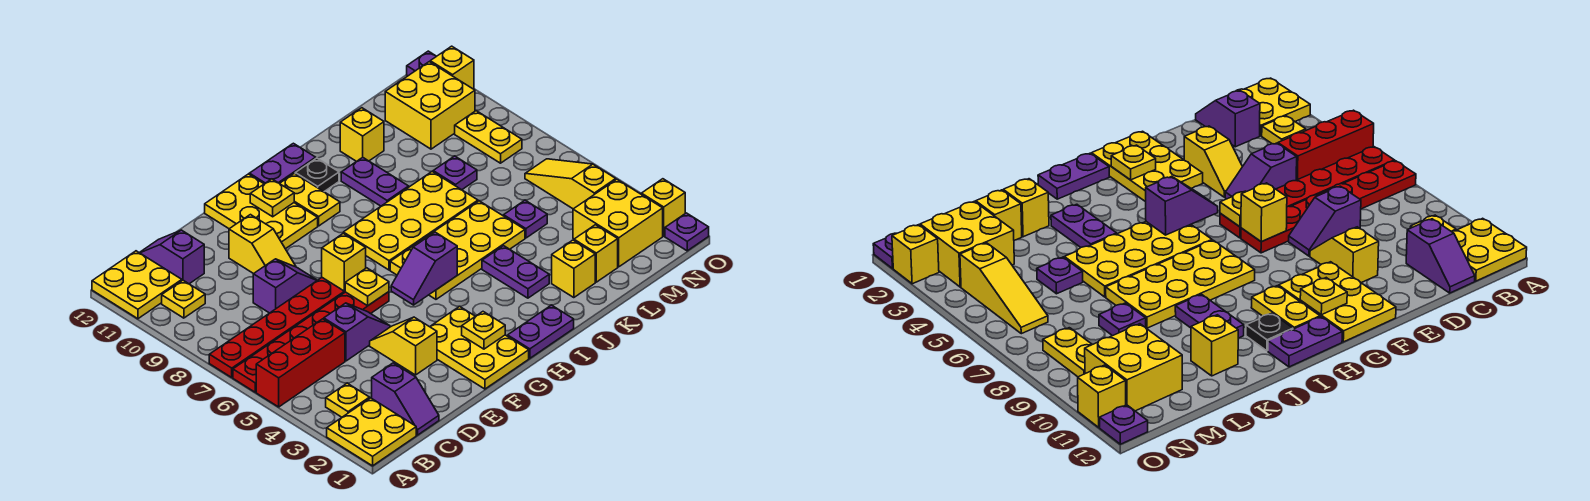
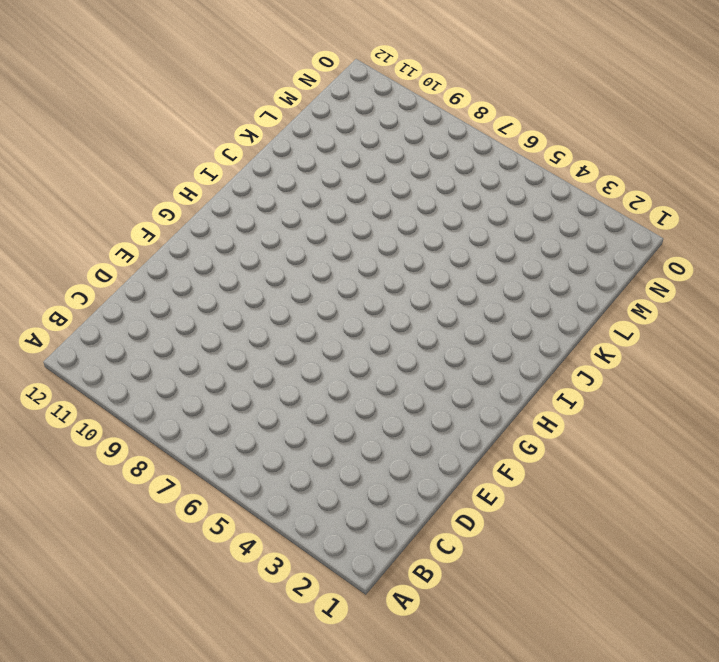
none -> yellow plate A1:B2 level 1
none -> red brick A5:C5 level 1
none -> red plate A6:F6 level 1
none -> red plate A7:F7 level 1

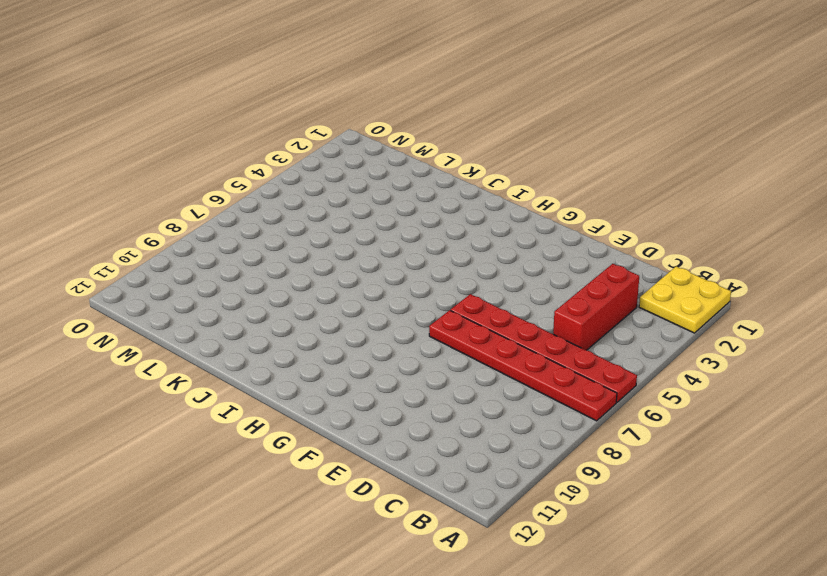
red brick C3:C5 level 1 -> red brick A5:C5 level 1
none -> yellow plate A11:B12 level 1
none -> yellow plate B3 level 1
none -> yellow plate B10 level 1
none -> purple slope C1:C2 level 1 top 2

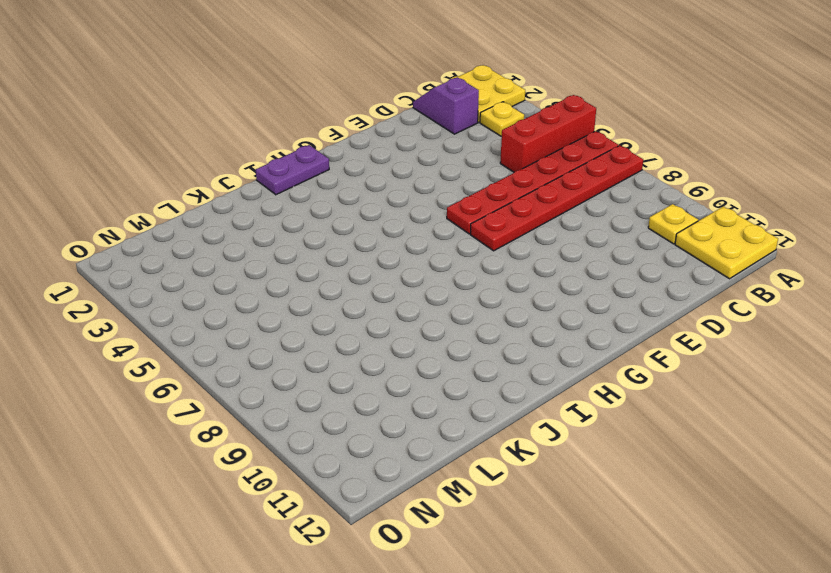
none -> purple slope C11:C12 level 1 top 11
none -> purple slope D5:E5 level 1 top D
none -> purple slope D8:E8 level 1 top D
none -> yellow slope E3:E4 level 1 top 3

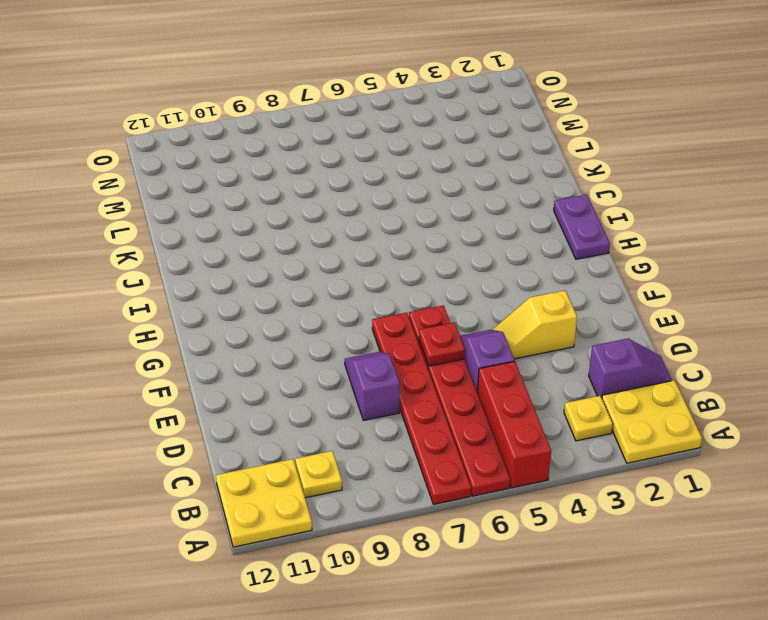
red plate E6 level 2 -> none
none -> purple slope C11:C12 level 1 top 11
none -> yellow slope E9:E10 level 1 top 10
none -> yellow plate F1:G3 level 1
none -> yellow plate F10:G12 level 1

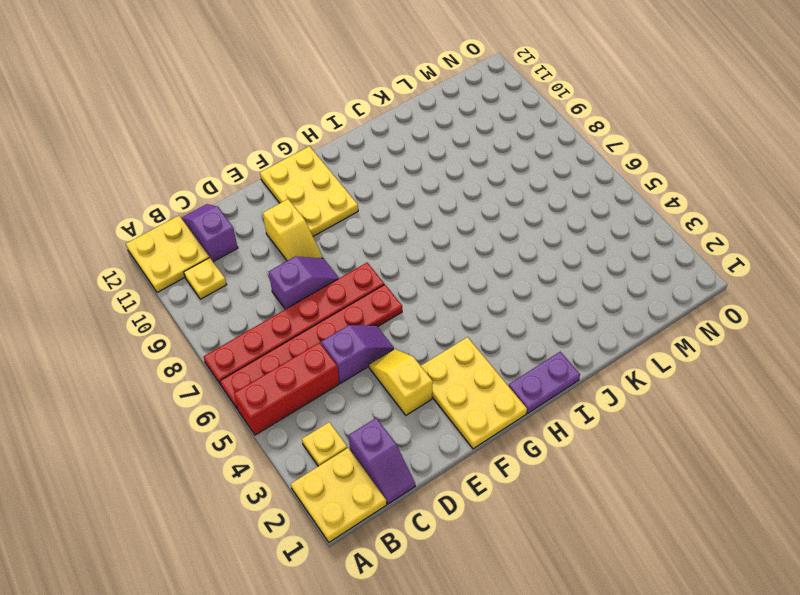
none -> yellow plate H5:K6 level 1
none -> yellow plate H7:K8 level 1
none -> yellow plate H10:H11 level 1
none -> purple plate H12:I12 level 1

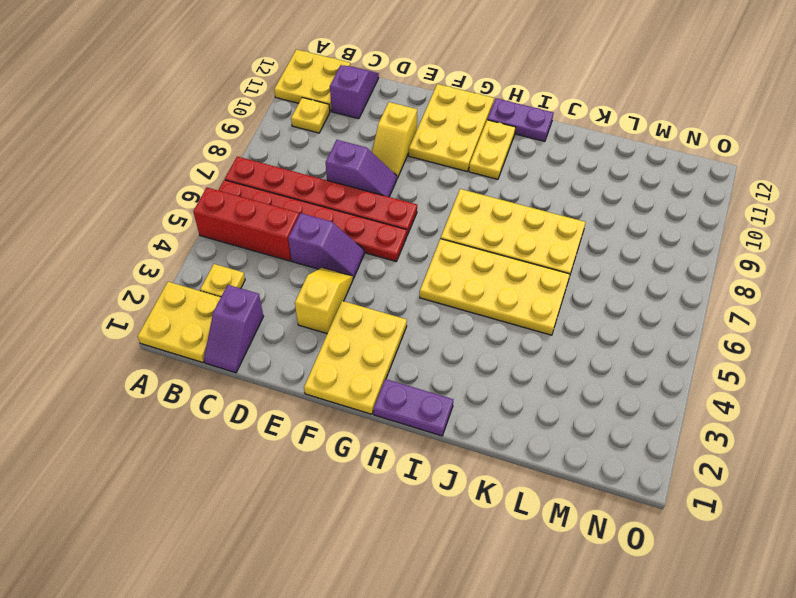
none -> black plate I11 level 1
none -> purple plate J3:J4 level 1
none -> purple plate J9:J10 level 1
none -> yellow brick K2 level 1

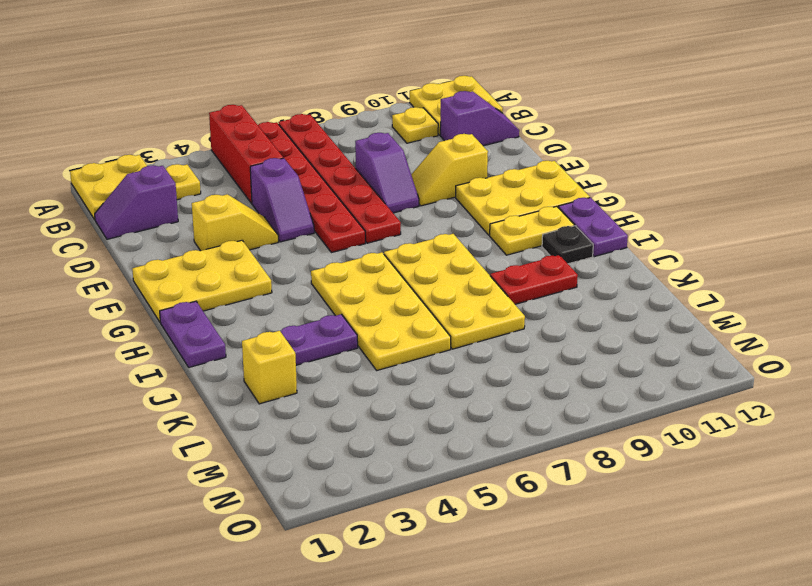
red plate J9:J10 level 1 -> purple plate J9:J10 level 1
none -> yellow brick K11 level 1
none -> yellow brick L2 level 1
none -> purple plate L5 level 1
none -> purple plate L8 level 1

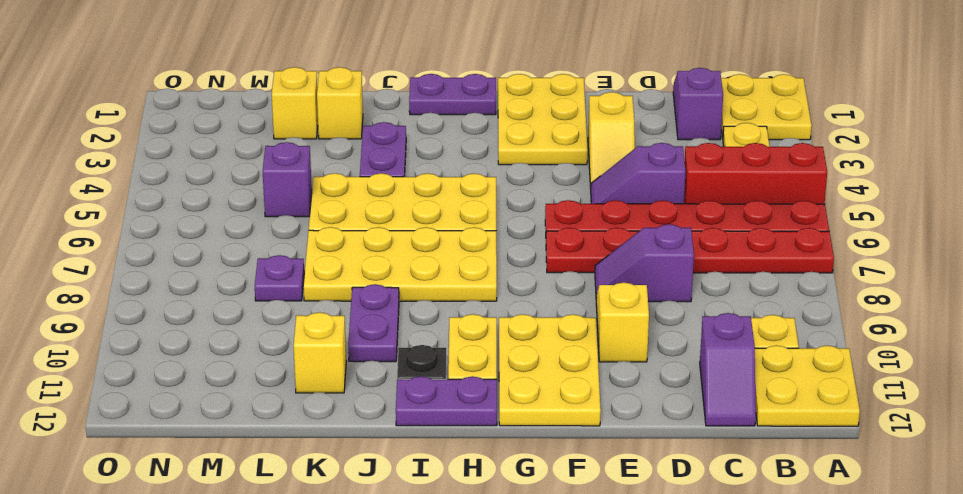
purple brick L5 level 1 -> purple plate L5 level 1
none -> yellow brick M2:N3 level 1
none -> yellow brick M10:N11 level 1
none -> yellow slope N4:N6 level 1 top 4
none -> yellow plate N8:N9 level 1

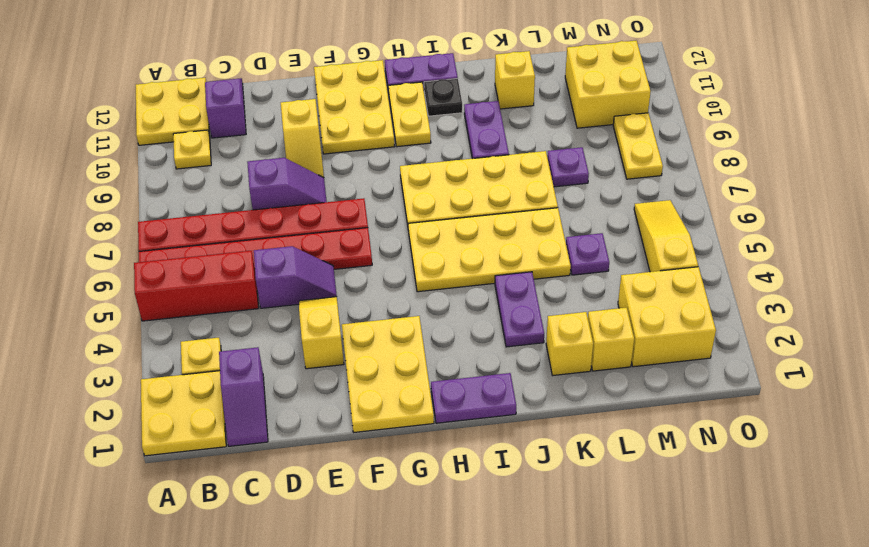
none -> purple plate O1 level 1
none -> yellow brick O2 level 1
none -> yellow brick O11 level 1
none -> purple plate O12 level 1

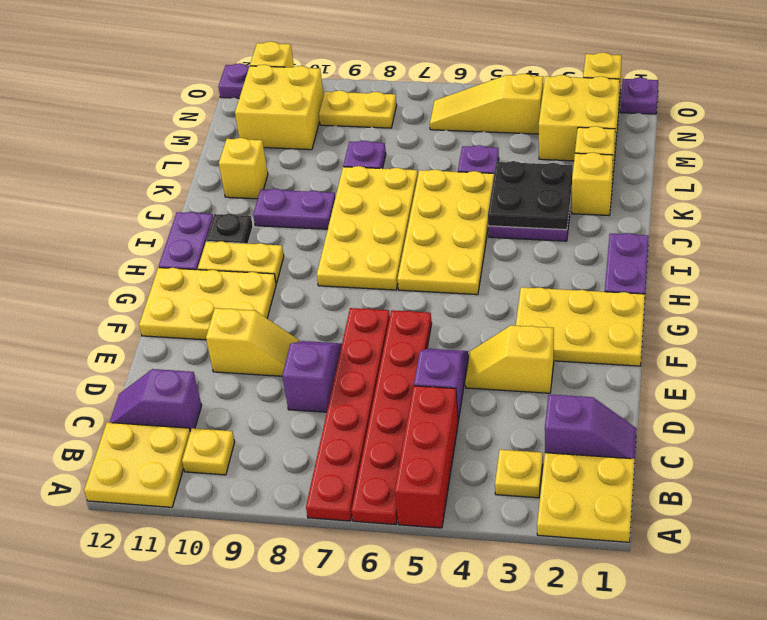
black plate J3:K4 level 2 -> none
none -> yellow plate F6 level 2
none -> yellow brick F7 level 2
none -> yellow plate G2 level 2
none -> purple slope G5:H5 level 2 top H

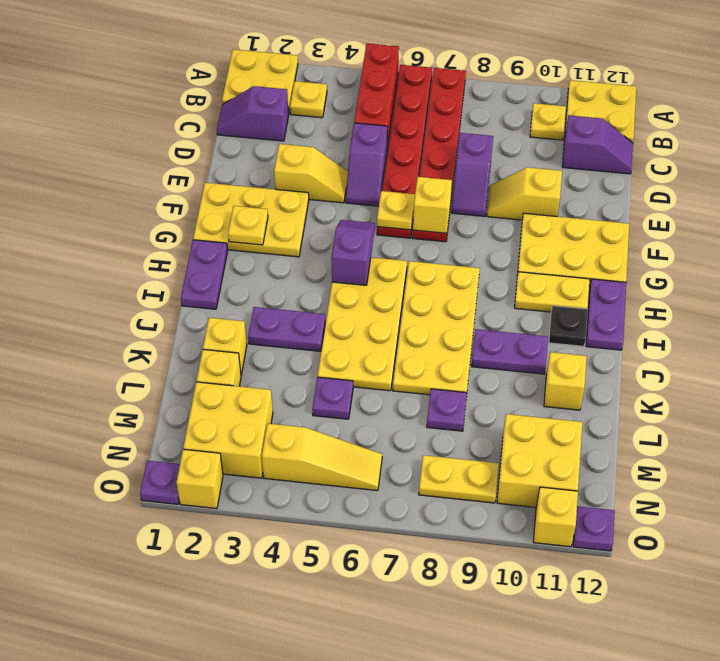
none -> yellow plate G11 level 2

